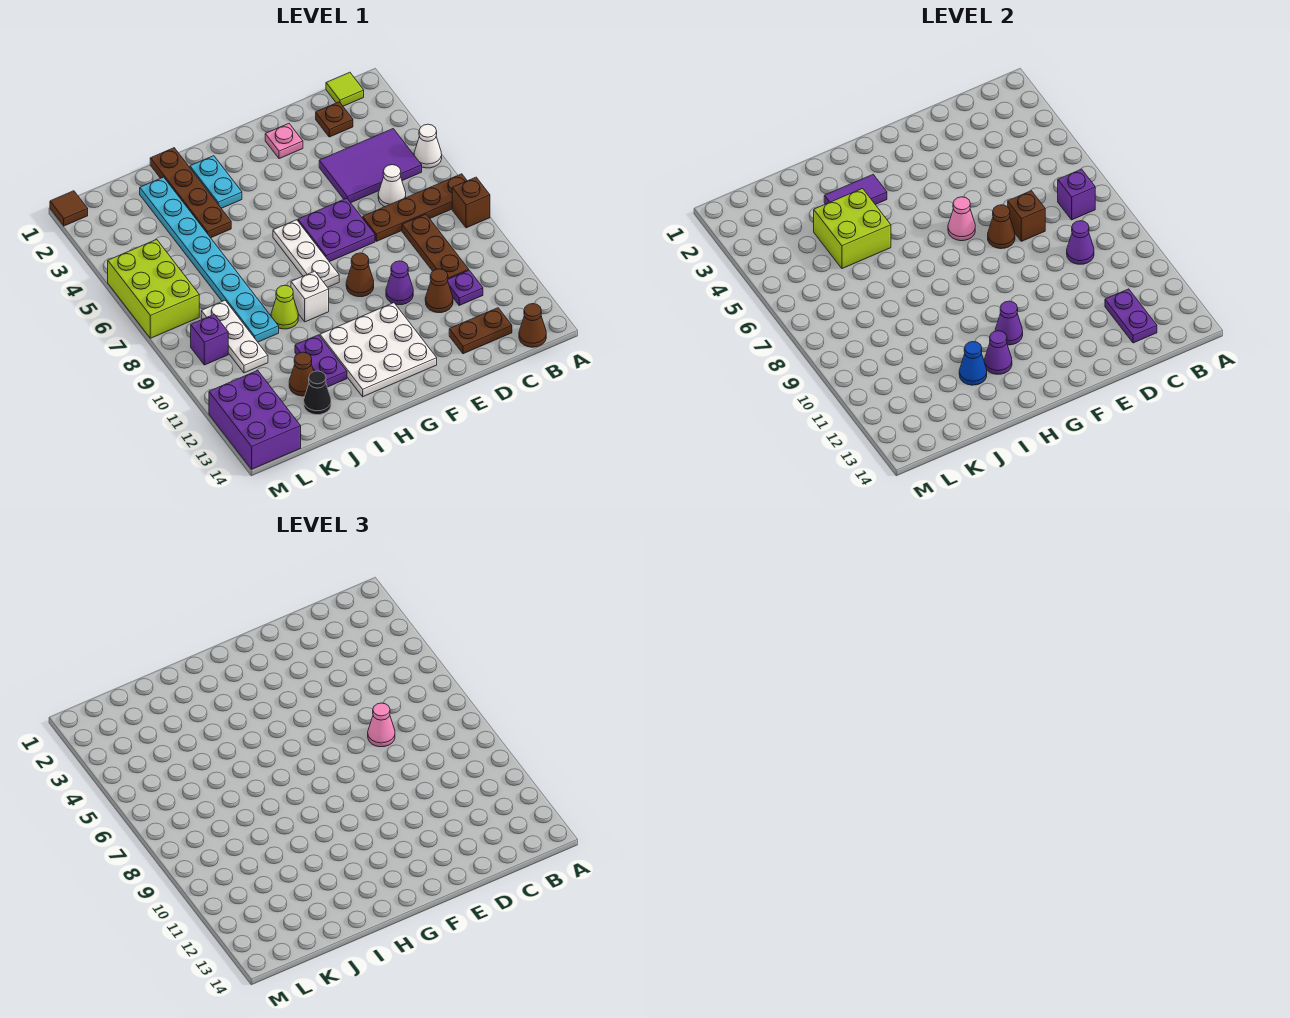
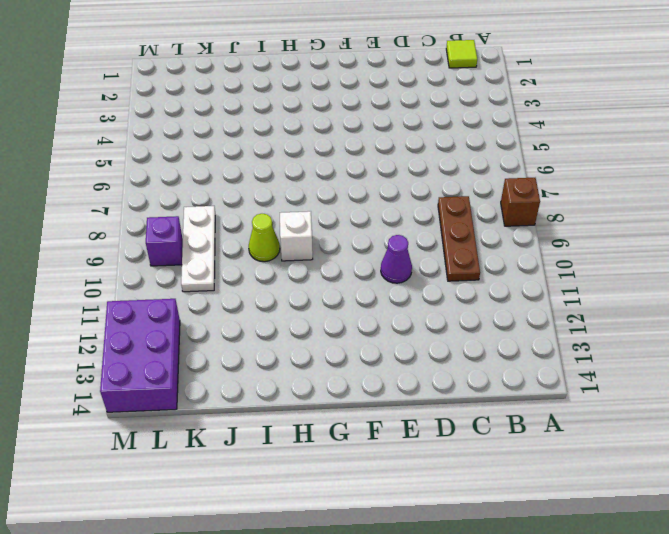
none -> white cone A5 level 1
none -> brown plate A7:D7 level 1
none -> purple tile B4:D5 level 1
none -> brown cone B14 level 1

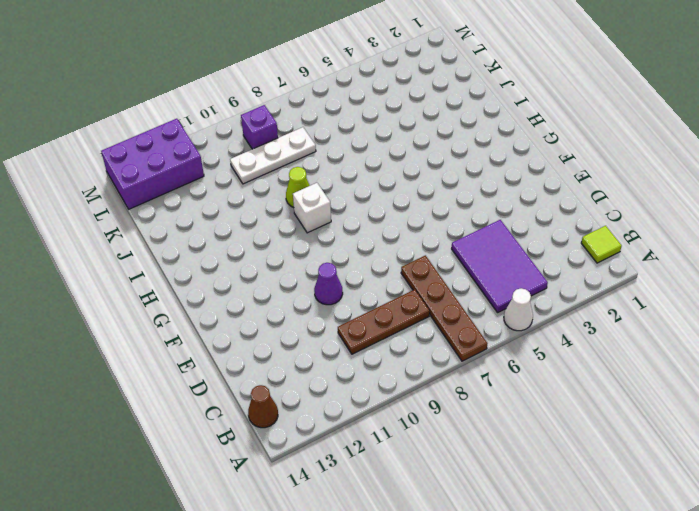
none -> brown brick A8 level 1
none -> brown plate C2 level 1
none -> white cone C6 level 1
none -> purple plate C11 level 1

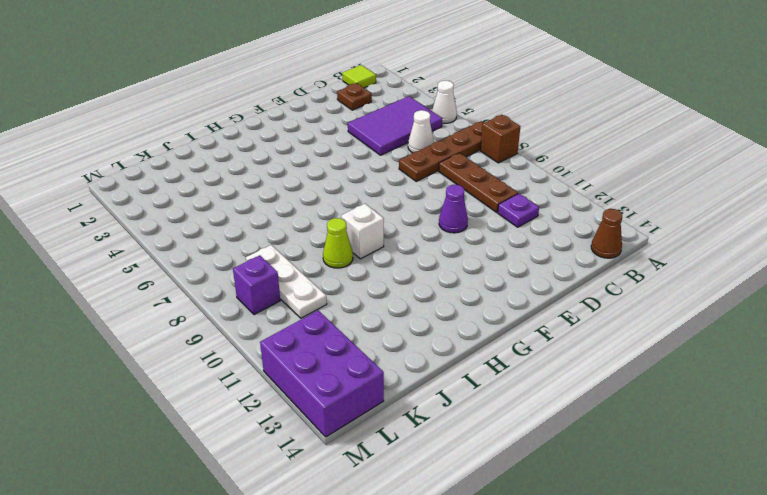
none -> brown plate C13:D13 level 1
none -> brown cone D11 level 1
none -> pink plate E2 level 1
none -> purple plate E6:F7 level 1

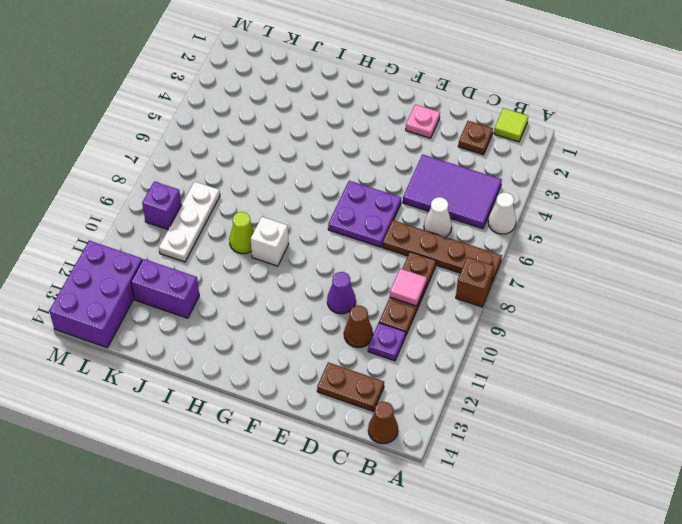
pink tile C9 level 2 -> purple cone C9 level 2
purple brick J12:K12 level 1 -> brown cone J12 level 1
none -> brown cone F9 level 1
none -> white plate F11:H13 level 1
none -> white plate G6:G8 level 1
none -> cyan plate H2:H3 level 1

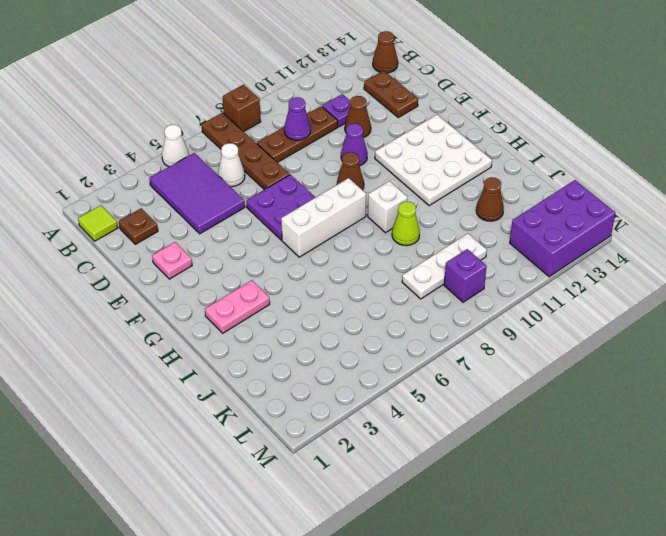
white brick G6:G8 level 1 -> white plate G6:G8 level 1
pink plate H2:H3 level 1 -> cyan plate H2:H3 level 1
none -> brown plate I1:I4 level 1
none -> purple plate I11:I12 level 1
none -> cyan plate J2:J9 level 1
none -> black cone J13 level 1

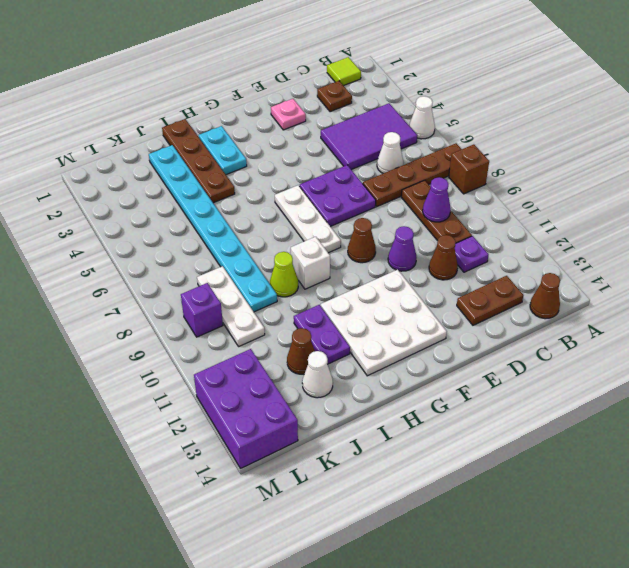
white cone J13 level 1 -> black cone J13 level 1
none -> lime brick L5:M7 level 1
none -> brown tile M1 level 1
none -> purple brick B7 level 2
none -> purple plate C12:C13 level 2

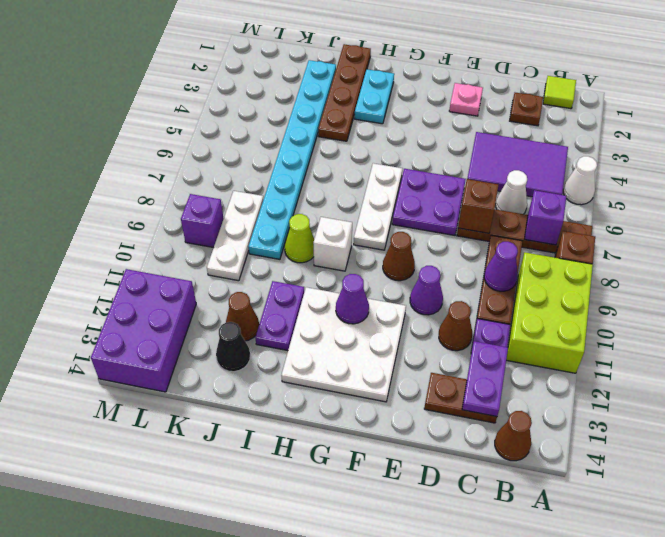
lime brick A9:B11 level 1 -> lime brick L5:M7 level 1
none -> brown tile M1 level 1
none -> brown cone E7 level 2
none -> pink cone F6 level 2
none -> purple tile H3:I3 level 2

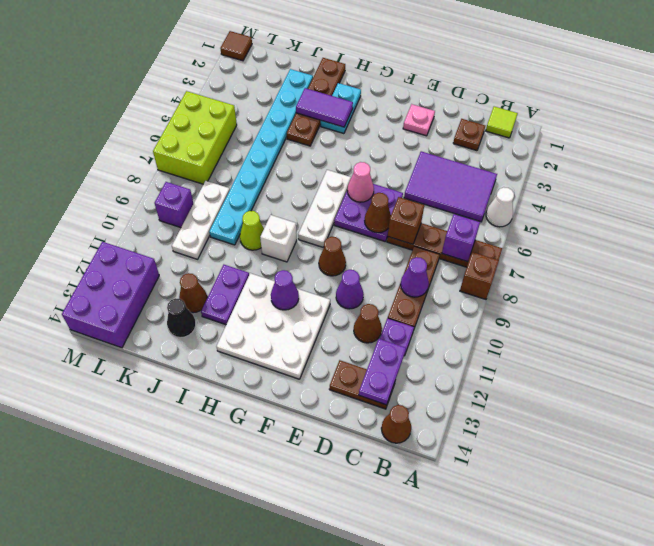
none -> white cone C6 level 1
none -> purple cone H12 level 2
none -> lime brick I4:J5 level 2
none -> blue cone I12 level 2

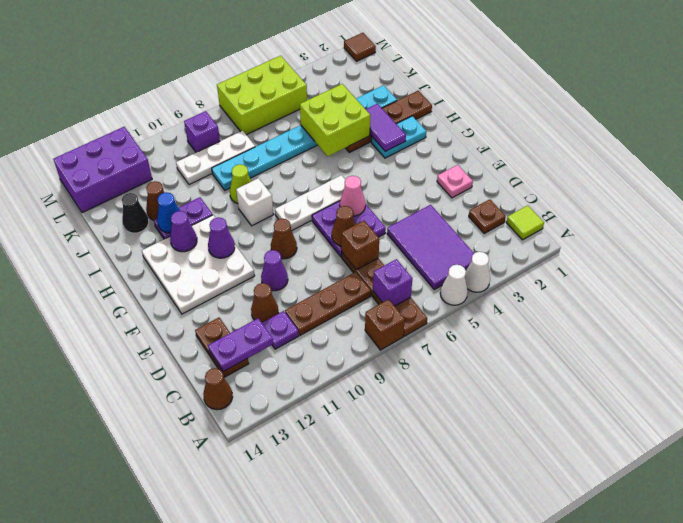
white cone A4 level 1 -> white cone C6 level 1
none -> purple cone C9 level 2
none -> pink cone D7 level 3

